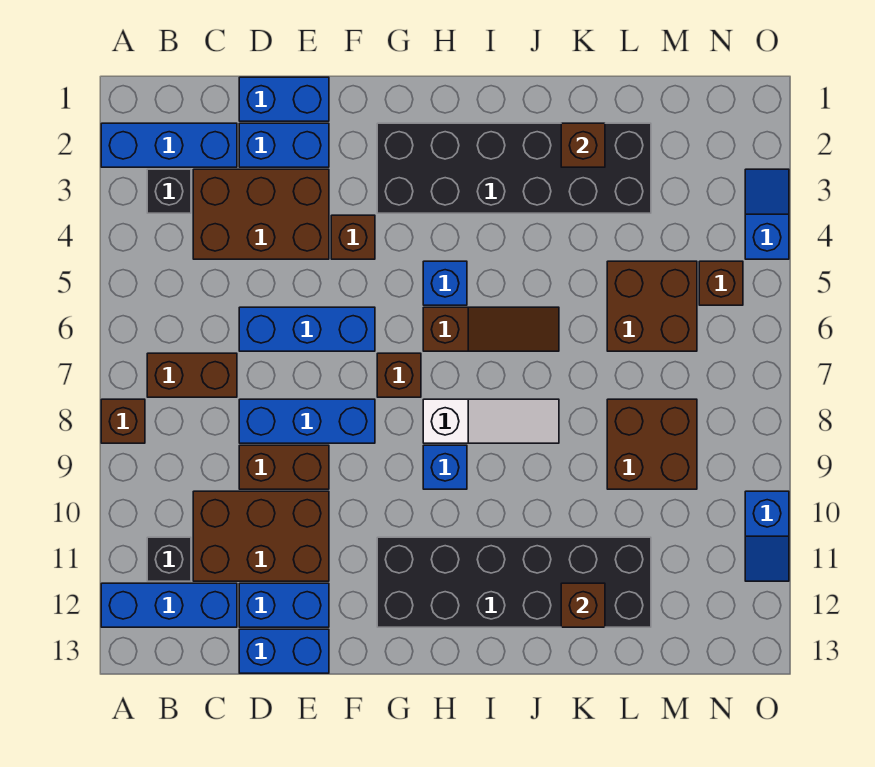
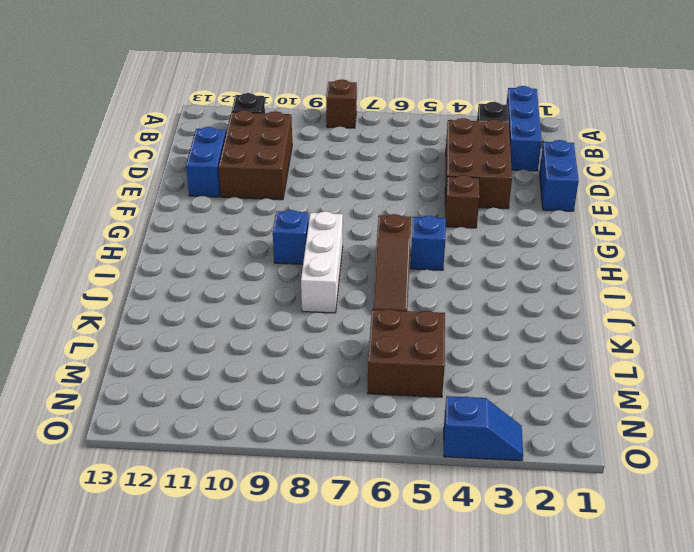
white brick H8:J8 level 1 -> white slope H8:J8 level 1 top H
none -> blue brick A12:C12 level 1
none -> brown brick B7:C7 level 1
none -> blue brick D2:E2 level 1
none -> blue brick D6:F6 level 1

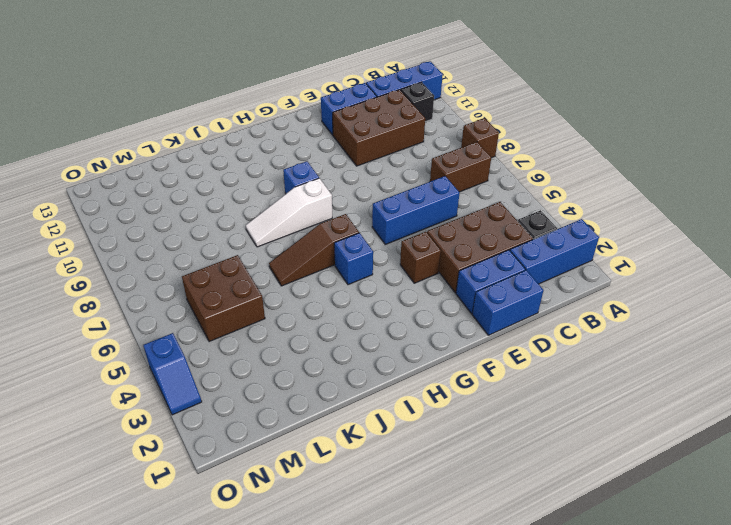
none -> blue brick D8:F8 level 1
none -> brown brick D9:E9 level 1
none -> blue brick D13:E13 level 1
none -> black brick G2:L3 level 1

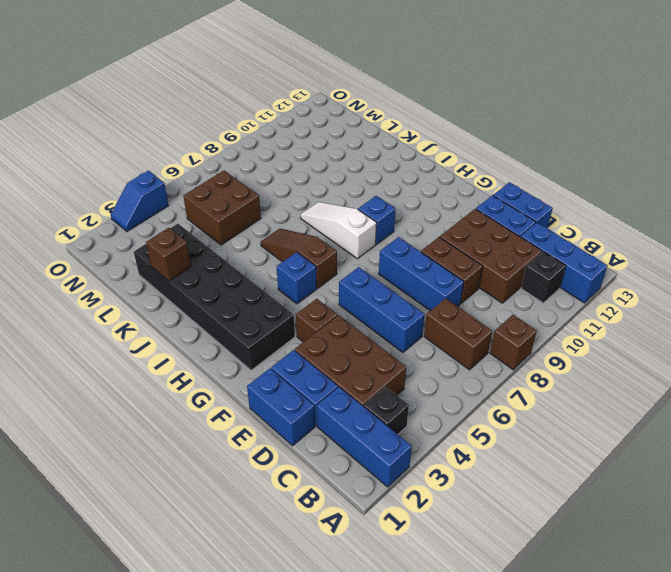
none -> brown brick G7 level 1
none -> black brick G11:L12 level 1
none -> brown brick L8:M9 level 1
none -> brown brick N5 level 1

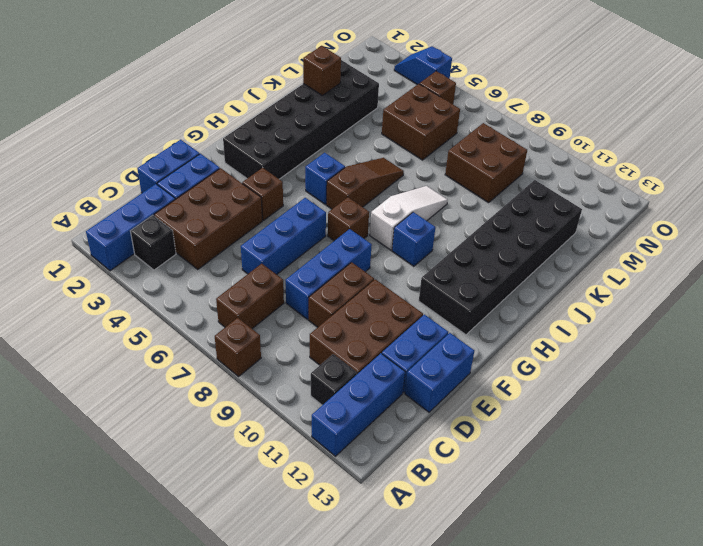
none -> blue slope O10:O11 level 1 top 10
none -> brown brick K12 level 2

